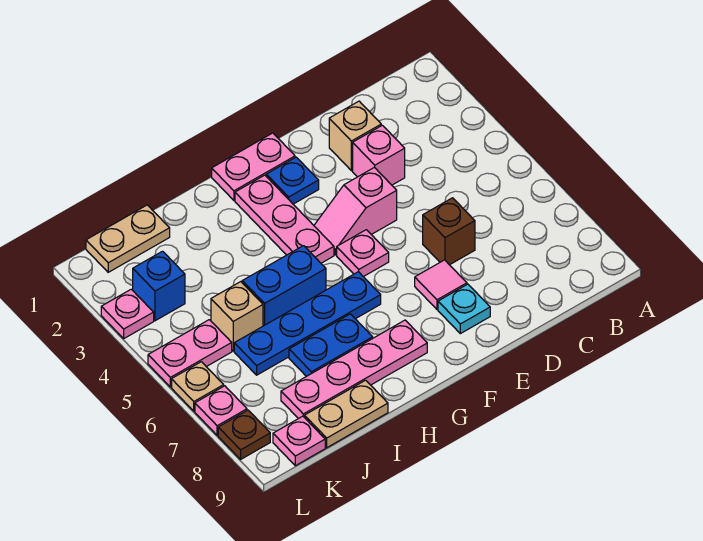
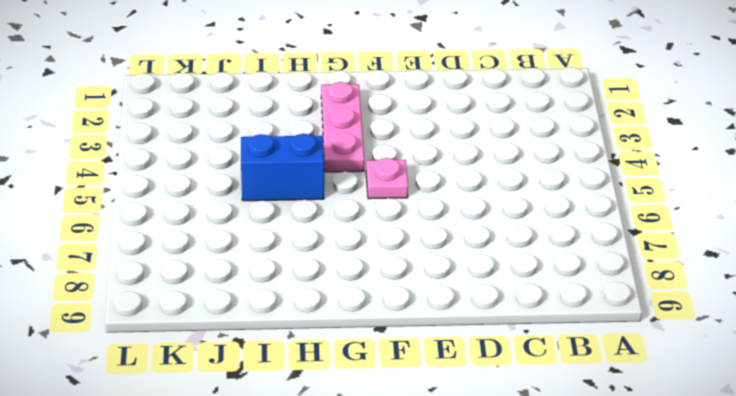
none -> tan brick D2 level 1
none -> pink brick D3 level 1
none -> brown brick D6 level 1

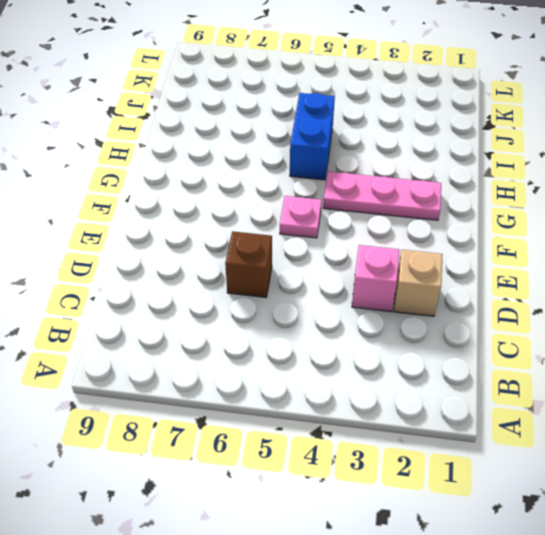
none -> pink slope E4:F4 level 1 top E
none -> pink tile E7 level 1
none -> cyan plate E8 level 1

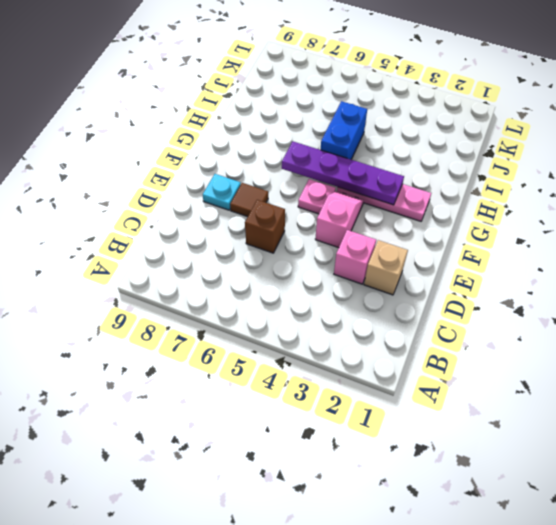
brown tile E7 level 1 -> pink tile E7 level 1
purple plate G3:G6 level 2 -> none
none -> pink plate F1:G1 level 1
none -> blue plate F2 level 1
none -> blue plate G6:J6 level 1

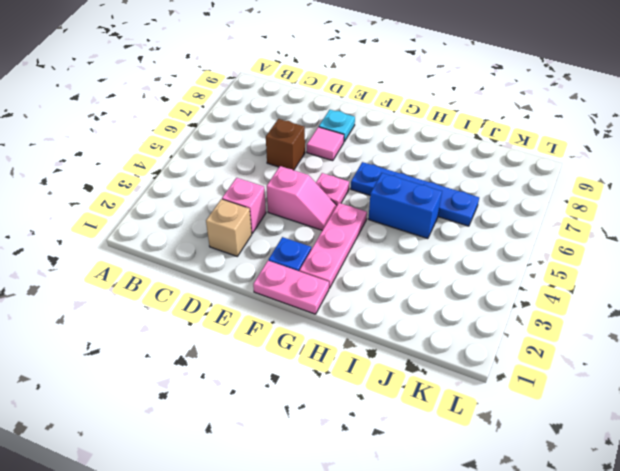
none -> pink plate G8:J8 level 1
none -> blue plate H7:I7 level 1
none -> tan plate I9:J9 level 1

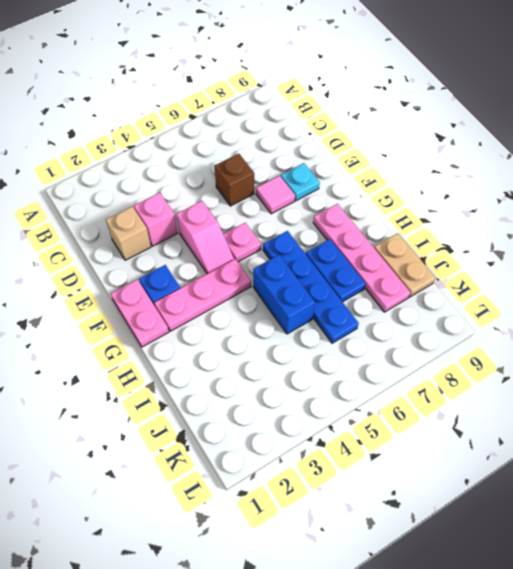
none -> tan plate J1:K1 level 1
none -> tan brick J5 level 1
none -> blue brick K3 level 1

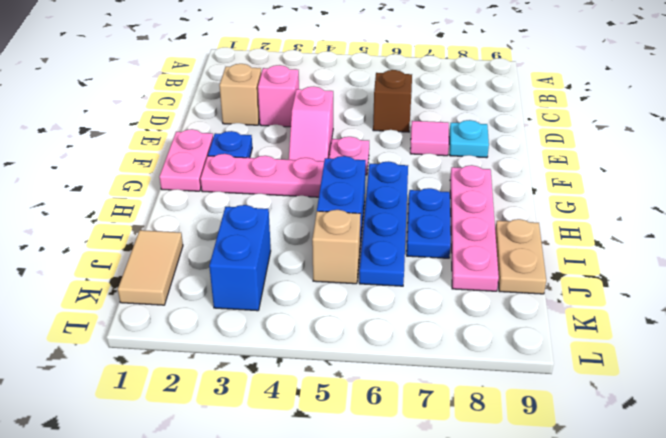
tan tile J1:K1 level 1 -> tan plate J1:K1 level 1
blue brick J3:K3 level 1 -> blue brick K3 level 1
none -> pink plate K5:L5 level 1
none -> pink plate K9 level 1
none -> pink plate L3 level 1

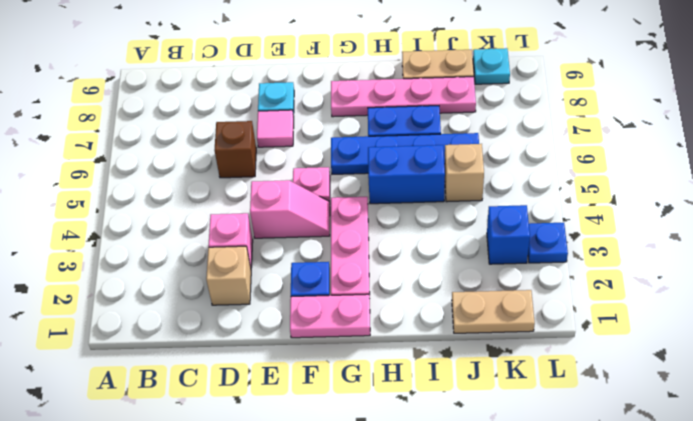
cyan plate K9 level 1 -> pink plate K9 level 1
blue plate L3 level 1 -> pink plate L3 level 1
none -> pink plate K5:L5 level 1
none -> tan plate L6 level 1
none -> pink plate L7 level 1

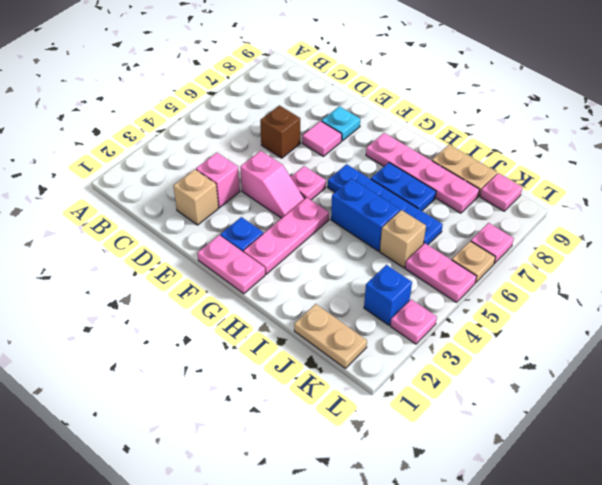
none -> brown plate L8 level 1

